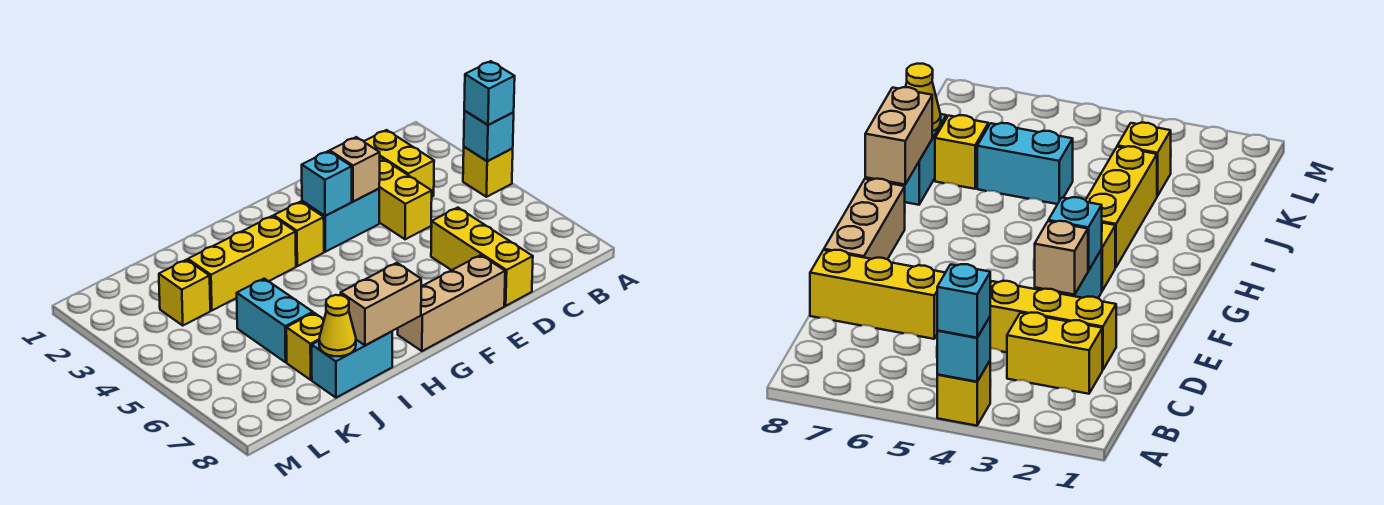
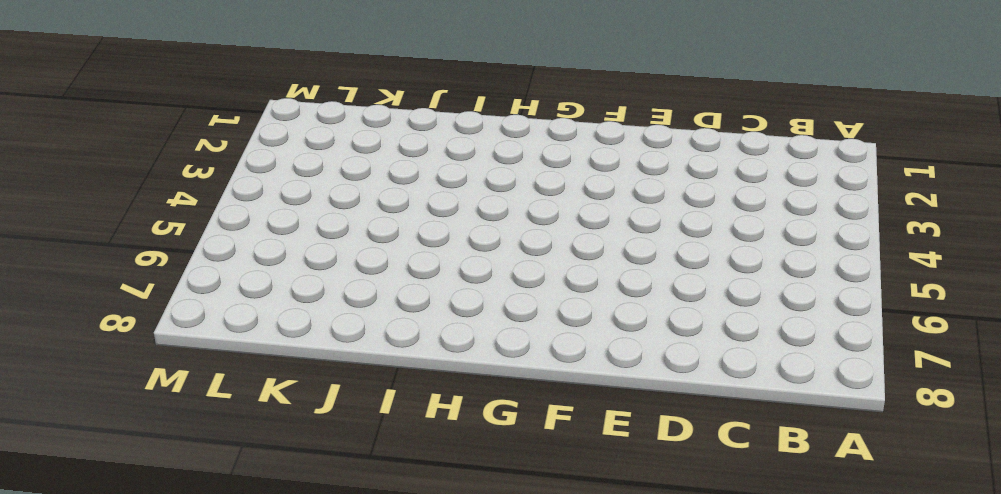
none -> yellow brick A4 level 1
none -> yellow brick C2:C3 level 1
none -> yellow brick D2:D4 level 1

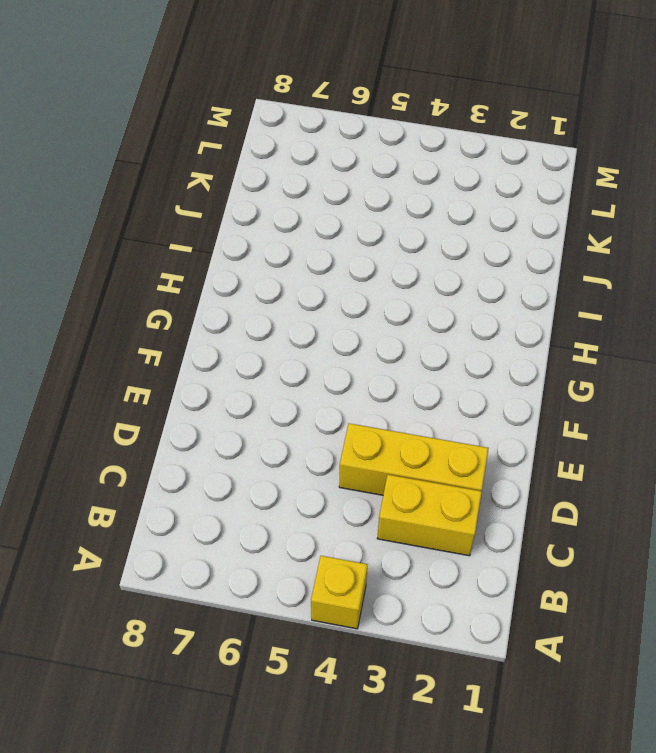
none -> yellow brick D6:D8 level 1
none -> cyan brick E3:F3 level 1
none -> tan brick E8:G8 level 1

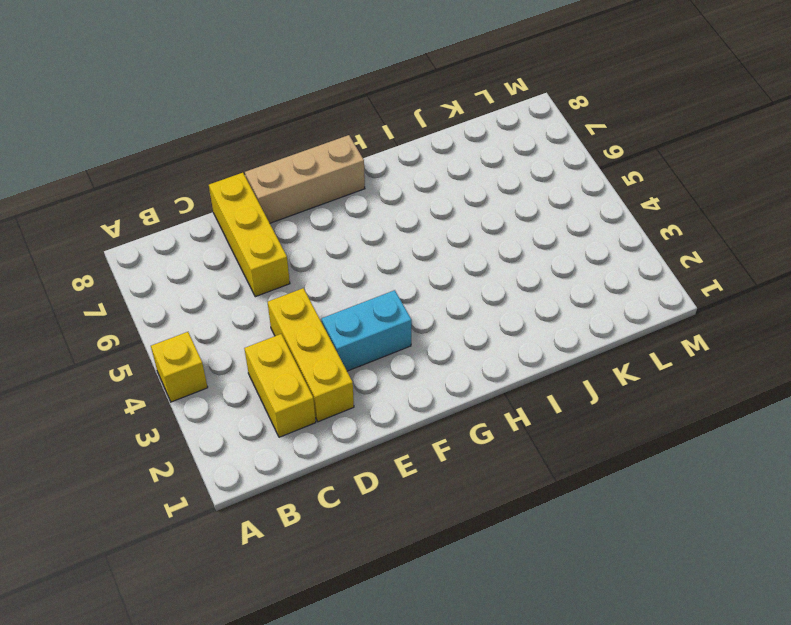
none -> yellow brick G3 level 1
none -> yellow brick H3:J3 level 1
none -> cyan brick I8:J8 level 1

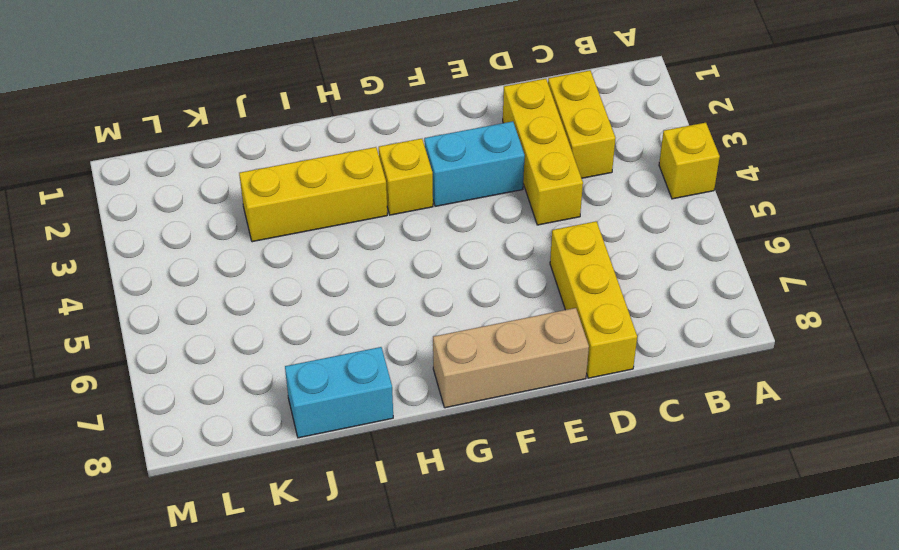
none -> cyan brick J5:J6 level 1
none -> yellow brick J7 level 1
none -> yellow brick K3 level 1

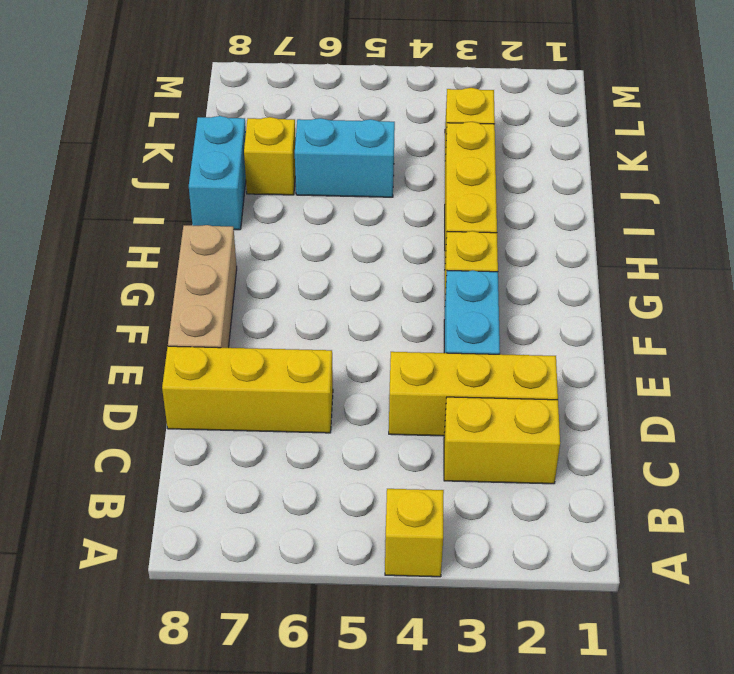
none -> cyan brick A4 level 2
none -> tan brick E3 level 2
none -> cyan brick F3 level 2

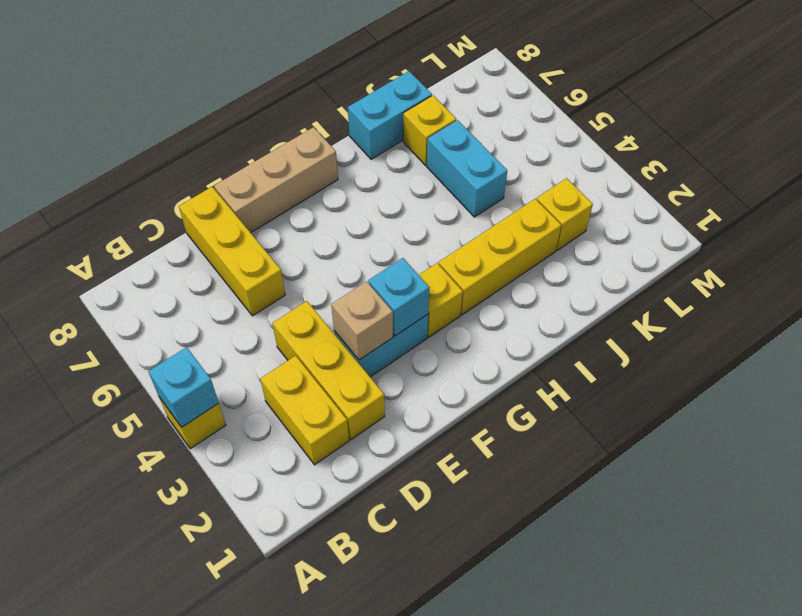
none -> tan brick H8:I8 level 2
none -> yellow cone J8 level 2
none -> cyan brick A4 level 3

